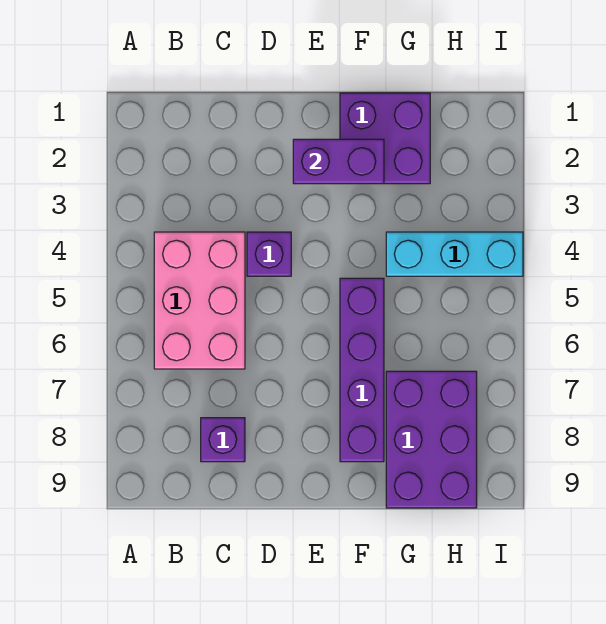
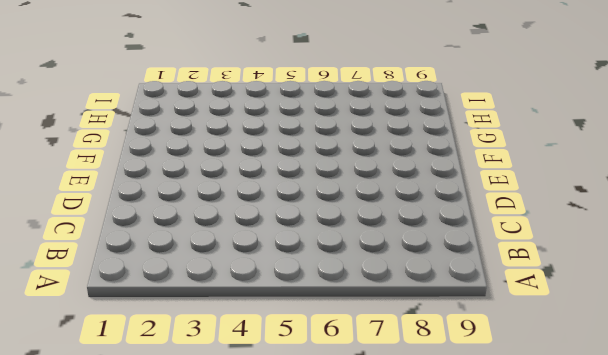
none -> pink brick B4:C6 level 1
none -> purple brick C8 level 1

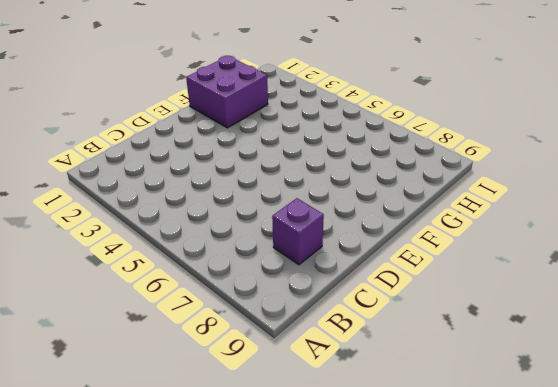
none -> pink brick B4:C6 level 1
none -> purple brick D4 level 1

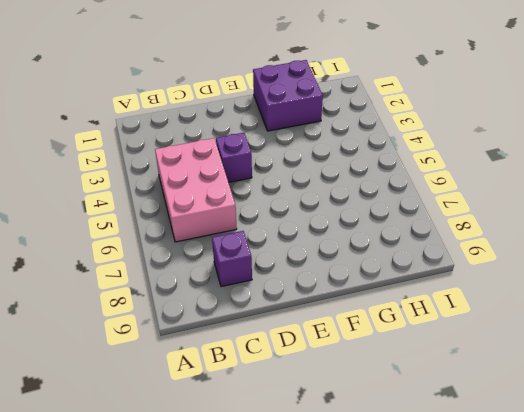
none -> purple brick F5:F8 level 1
none -> cyan brick G4:I4 level 1

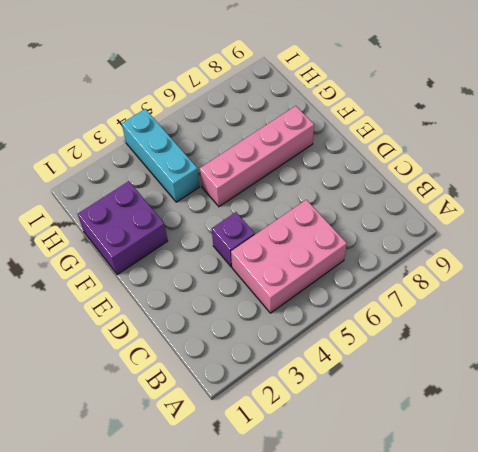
pink brick F5:F8 level 1 -> purple brick F5:F8 level 1
none -> purple brick C8 level 1
none -> purple brick G7:H9 level 1

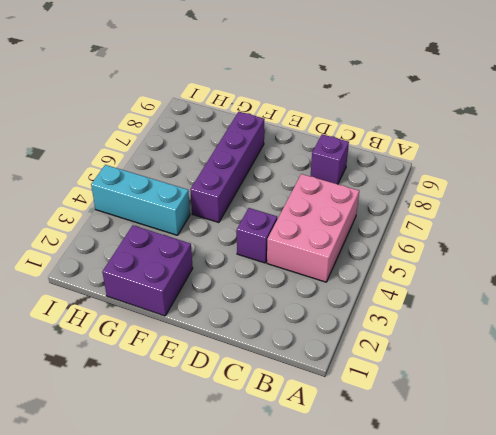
none -> purple brick G7:H9 level 1
none -> purple brick E2:F2 level 2

